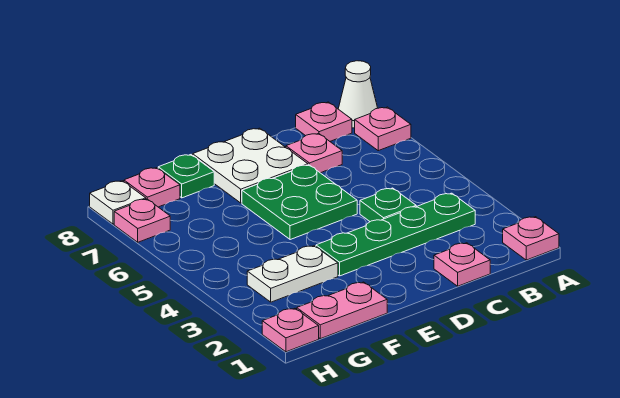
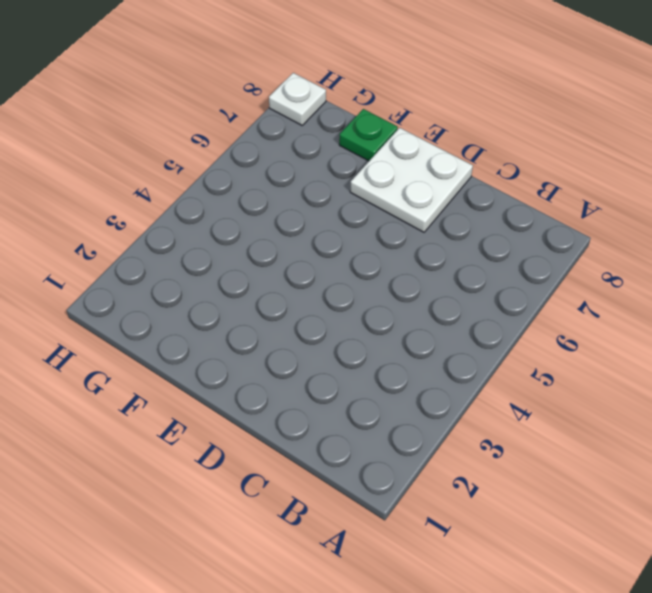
none -> pink plate A1 level 1
none -> pink plate A7 level 1
none -> white cone A8 level 1

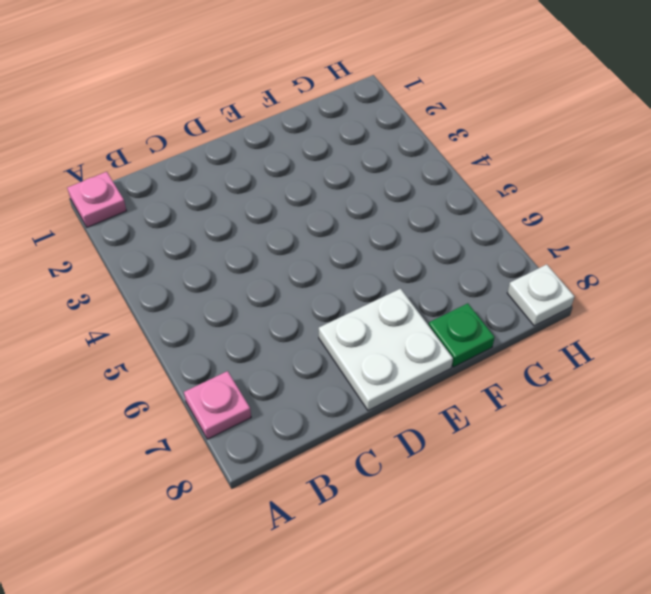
none -> white cone A8 level 1
none -> green plate B3:E3 level 1
none -> pink plate B8 level 1

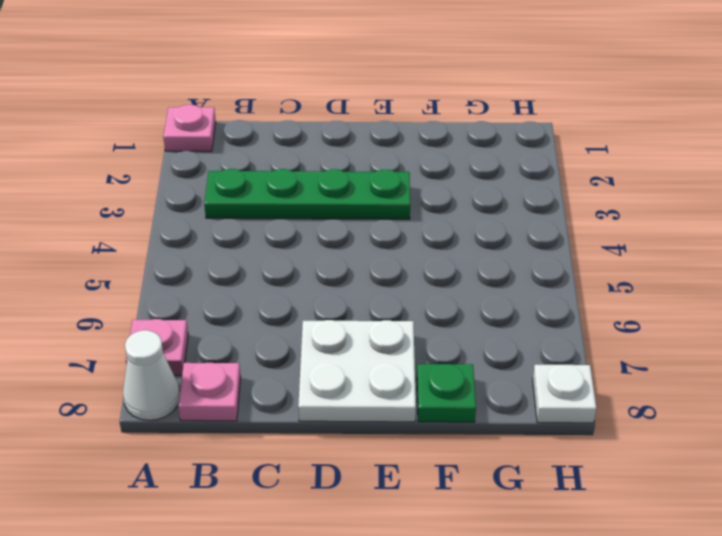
none -> pink plate C1 level 1
none -> green plate C4 level 1
none -> pink plate C7 level 1

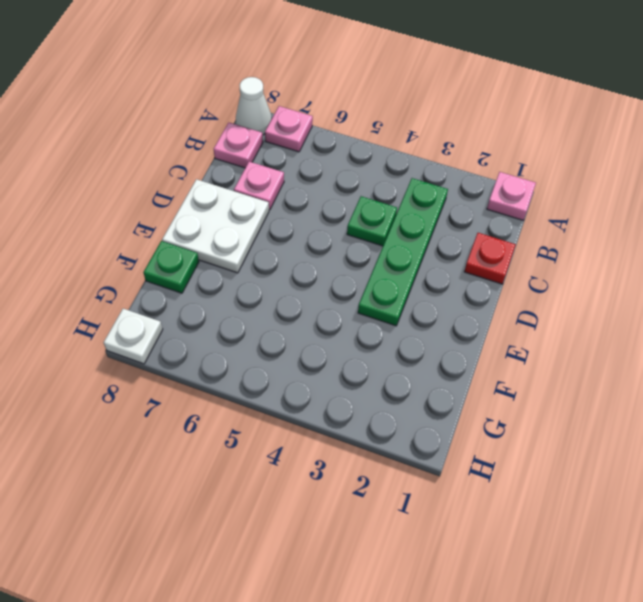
red plate C1 level 1 -> pink plate C1 level 1
none -> green plate D5:E6 level 1
none -> pink plate F1:G1 level 1
none -> white plate F3:G3 level 1

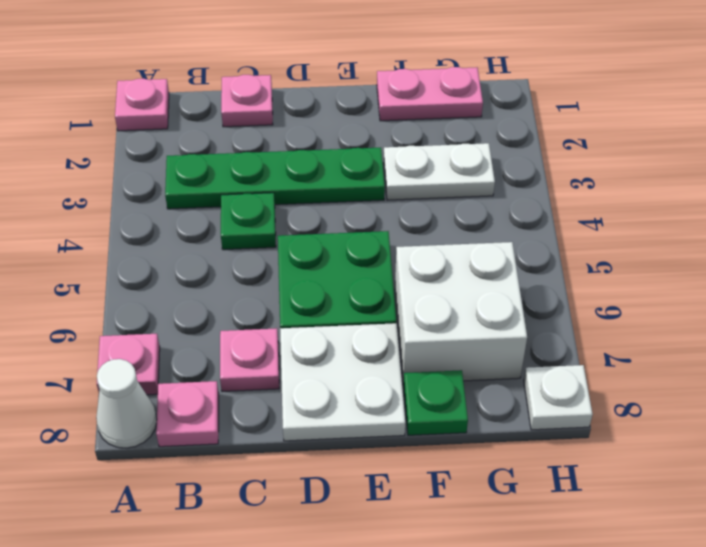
white brick F6:G7 level 1 -> none
none -> pink plate G8 level 1
none -> pink plate H1 level 1
none -> pink plate H7 level 1

